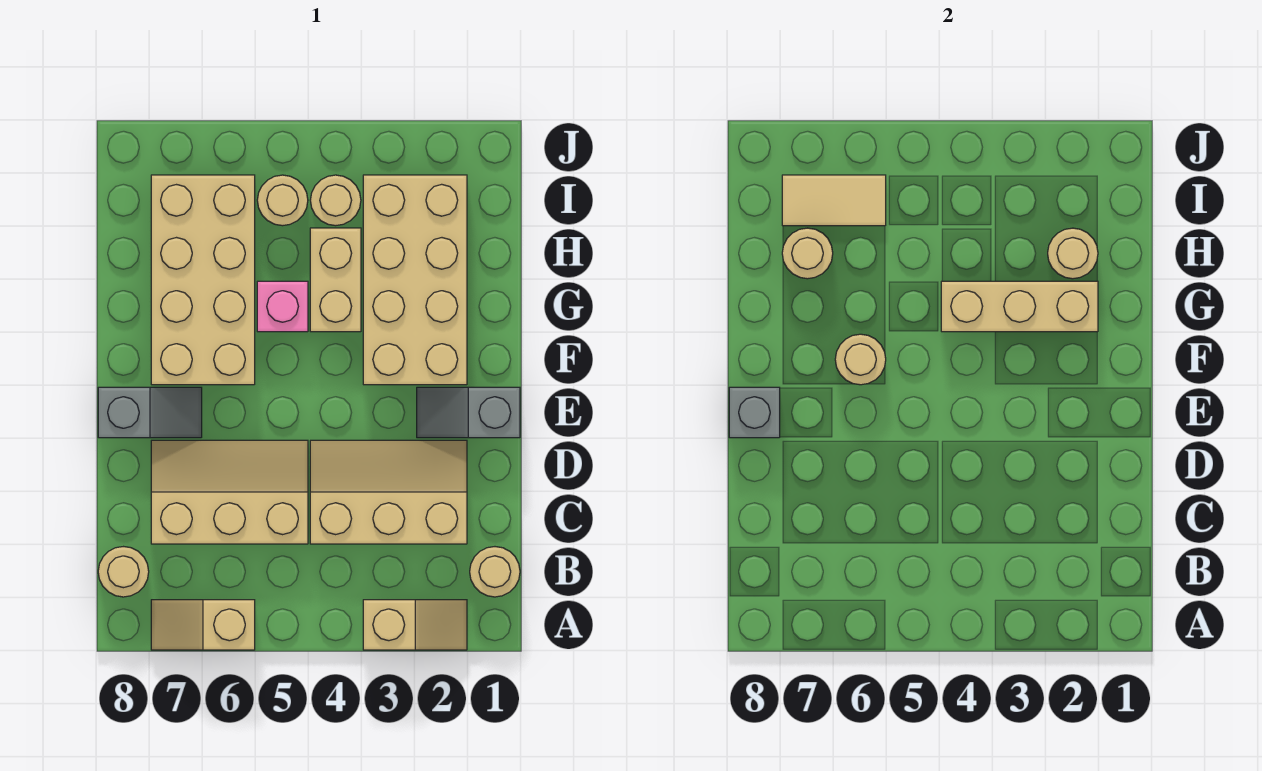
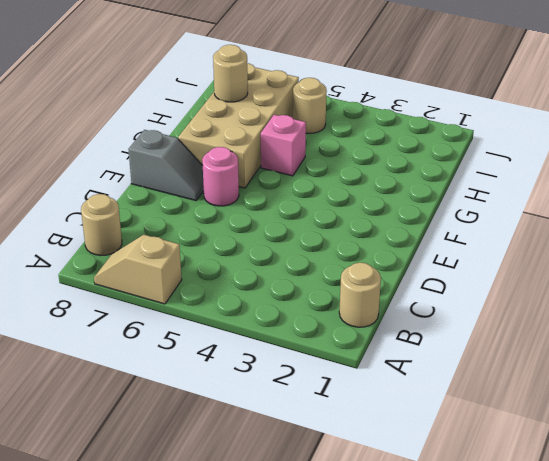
pink round brick E6 level 1 -> none
none -> tan slope A2:A3 level 1 top 3
none -> tan slope C2:D4 level 1 top C
none -> tan slope C5:D7 level 1 top C

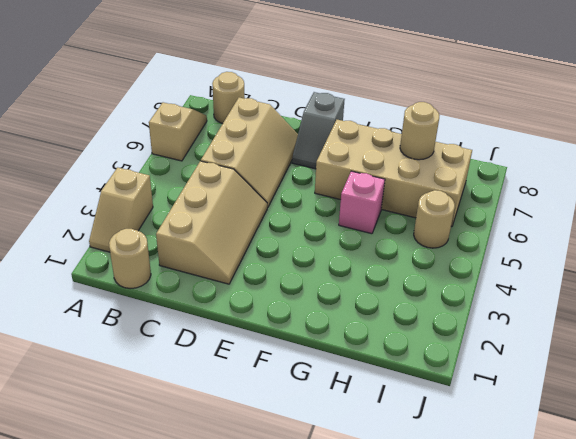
none -> grey slope E1:E2 level 1 top 1
none -> tan brick F2:I3 level 1
none -> tan brick G4:H4 level 1

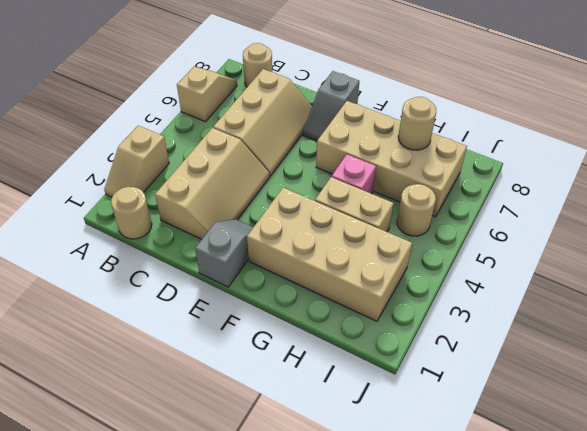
none -> tan round brick I4 level 1
none -> grey brick E8 level 2
none -> tan round brick F6 level 2

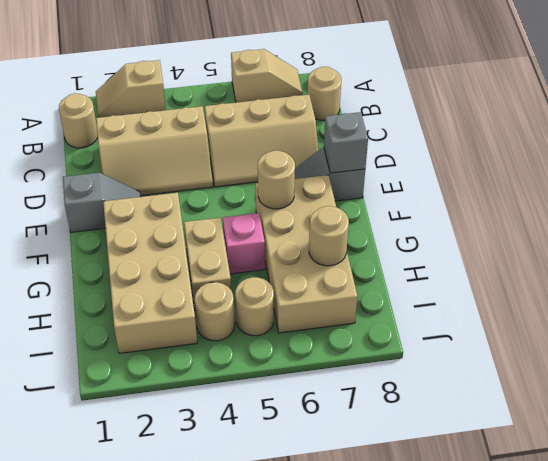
none -> tan brick G2:G4 level 2
none -> tan round brick H2 level 2
none -> tan tile I6:I7 level 2

